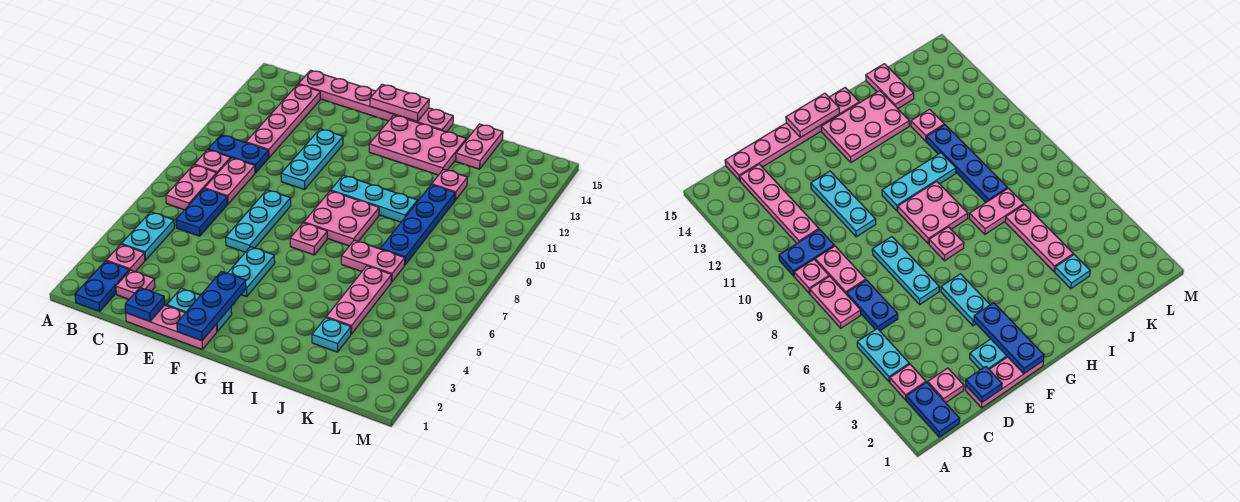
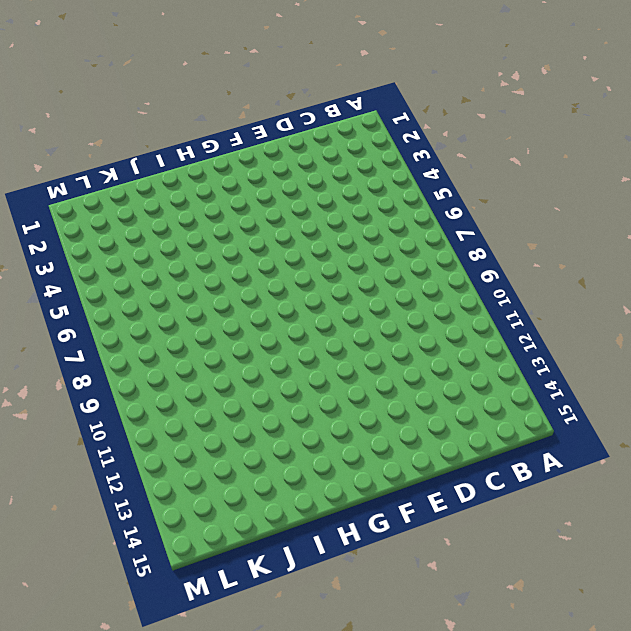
none -> blue plate B1:B2 level 1
none -> pink plate B3 level 1
none -> cyan plate B4:B5 level 1

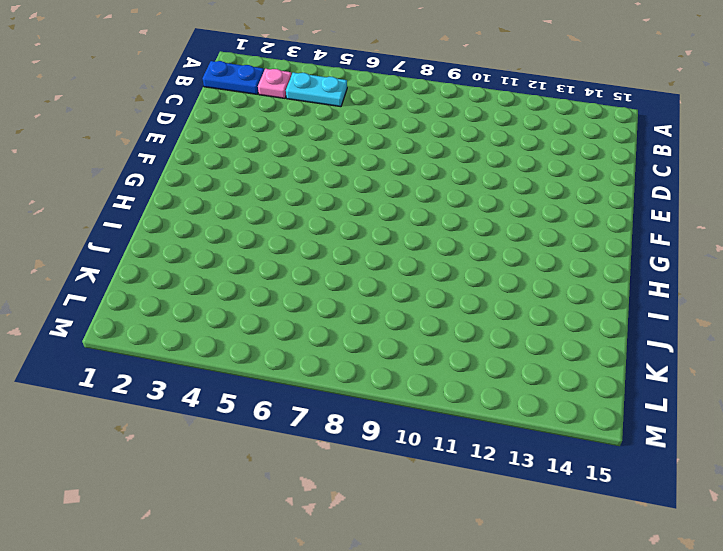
none -> pink plate B7:B8 level 1
none -> pink plate B9 level 1
none -> blue plate B10:C10 level 1

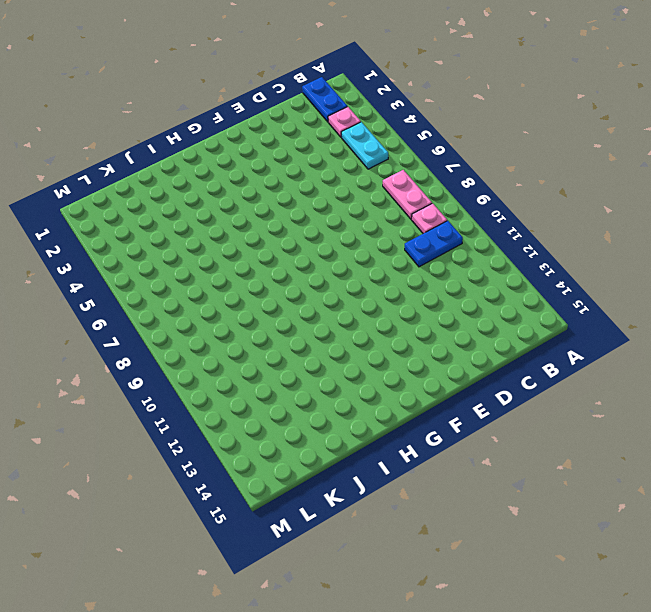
none -> pink plate C2 level 1
none -> blue plate C6:C7 level 1
none -> pink plate C8:C9 level 1

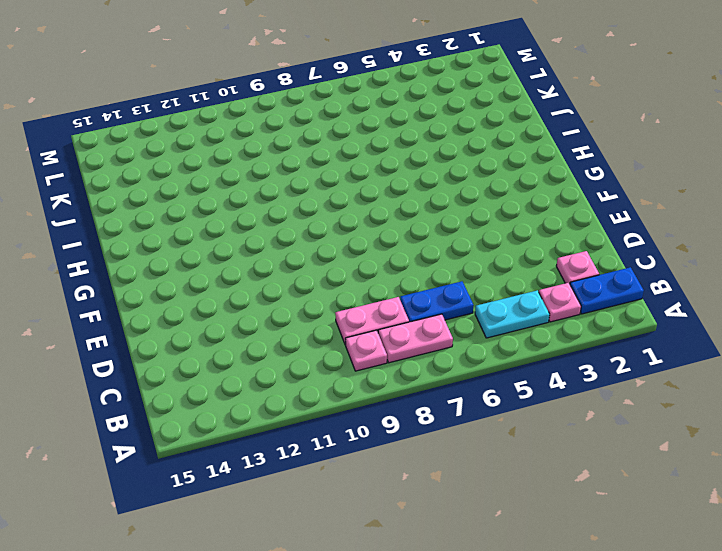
none -> blue plate B10:C10 level 1
none -> pink plate C11:C14 level 1
none -> pink plate C15:H15 level 1

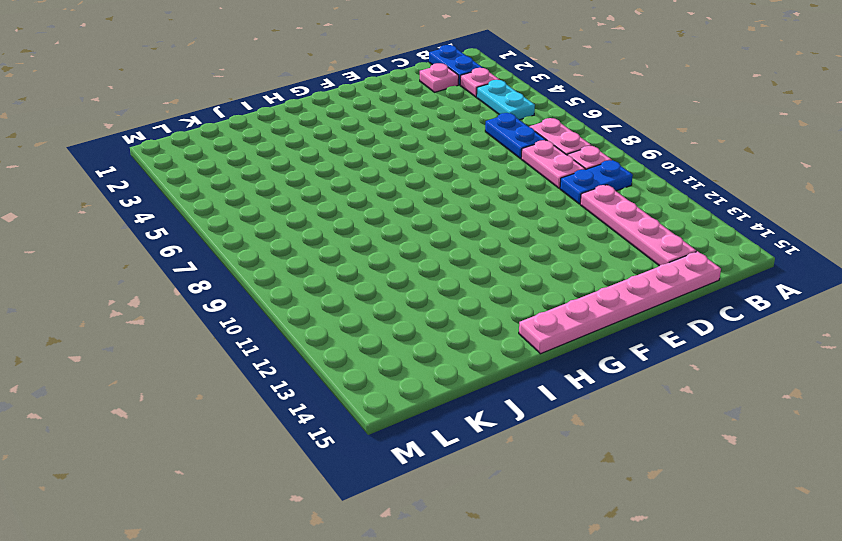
none -> pink plate D1:F1 level 1
none -> cyan plate E2:F2 level 1
none -> cyan plate E6:E8 level 1

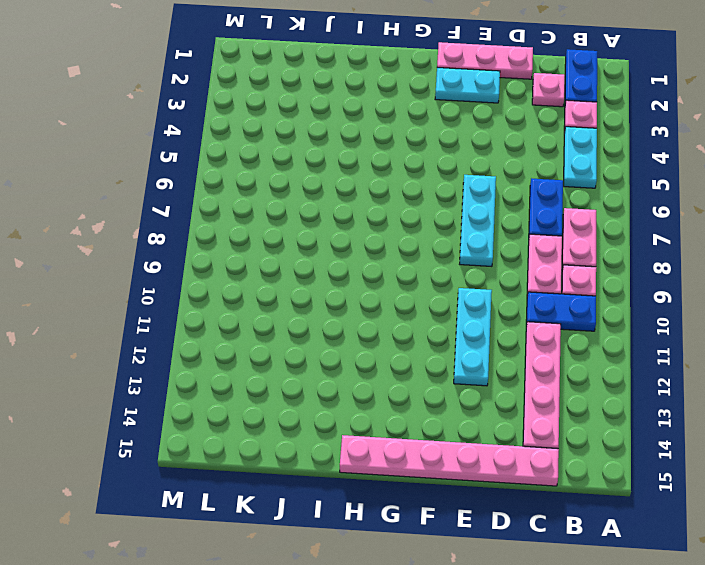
none -> cyan plate F4:F5 level 1
none -> pink plate G7 level 1
none -> pink plate G8:H9 level 1

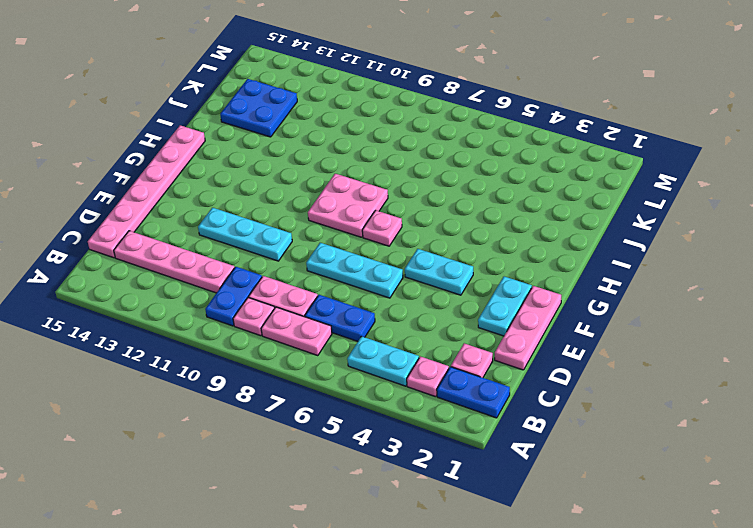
blue plate J13:K14 level 1 -> pink plate J14:J15 level 1
none -> cyan plate G10:I10 level 1
none -> pink plate G13:I14 level 1
none -> pink plate I7:J7 level 1

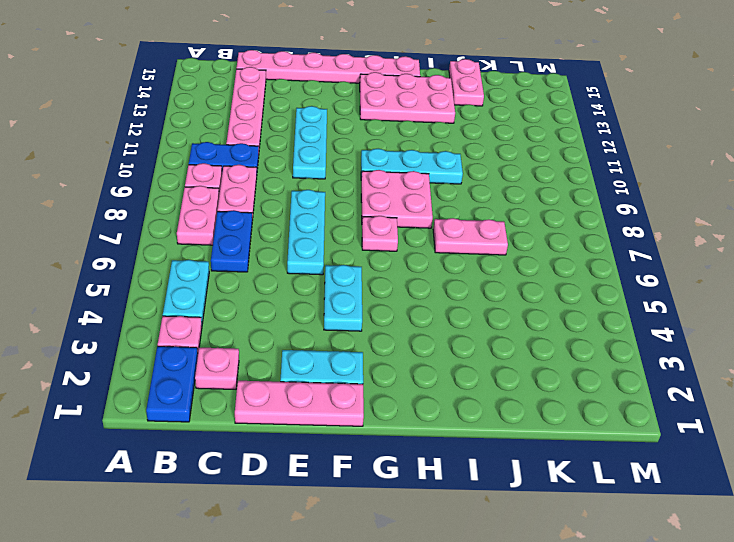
none -> cyan plate J3 level 1
none -> pink plate J4:J6 level 1
none -> blue plate J8:J11 level 1

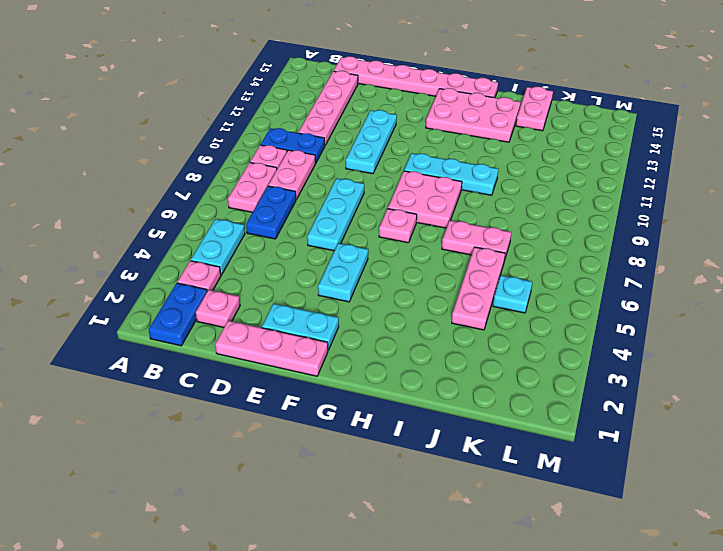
cyan plate K5 level 1 -> cyan plate J3 level 1
none -> blue plate J8:J11 level 1
none -> pink plate J12 level 1
none -> blue plate D1 level 2

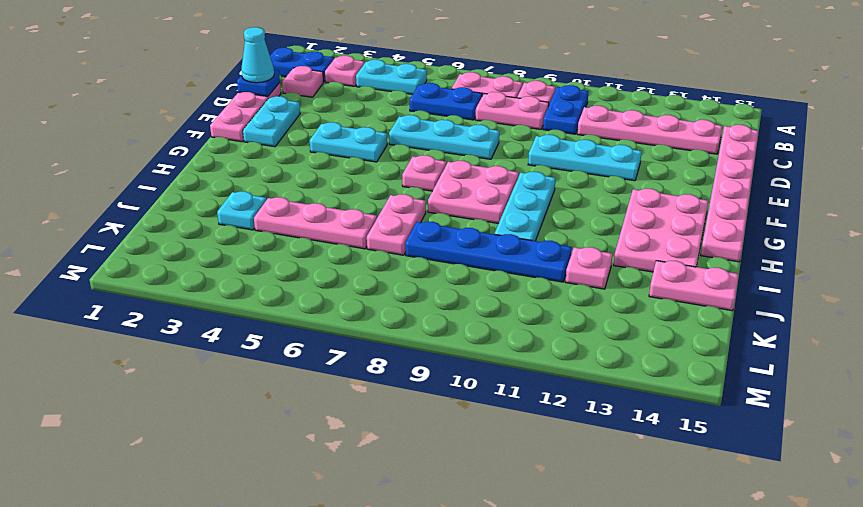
cyan cone D1 level 3 -> none
none -> blue plate F1:F3 level 2
none -> pink plate F15:G15 level 2

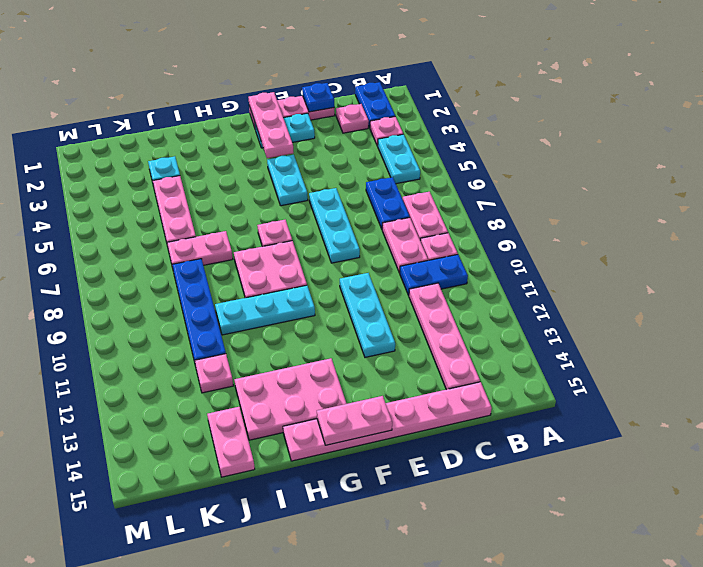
pink plate F1:F3 level 2 -> blue plate F1:F3 level 2

